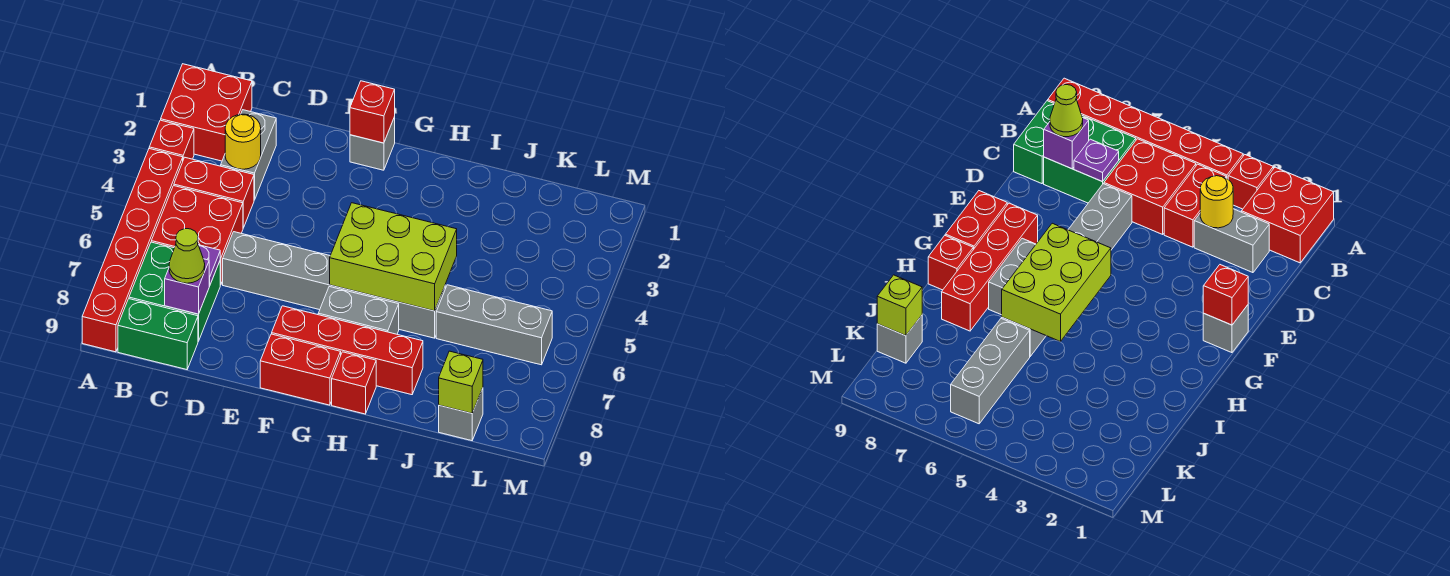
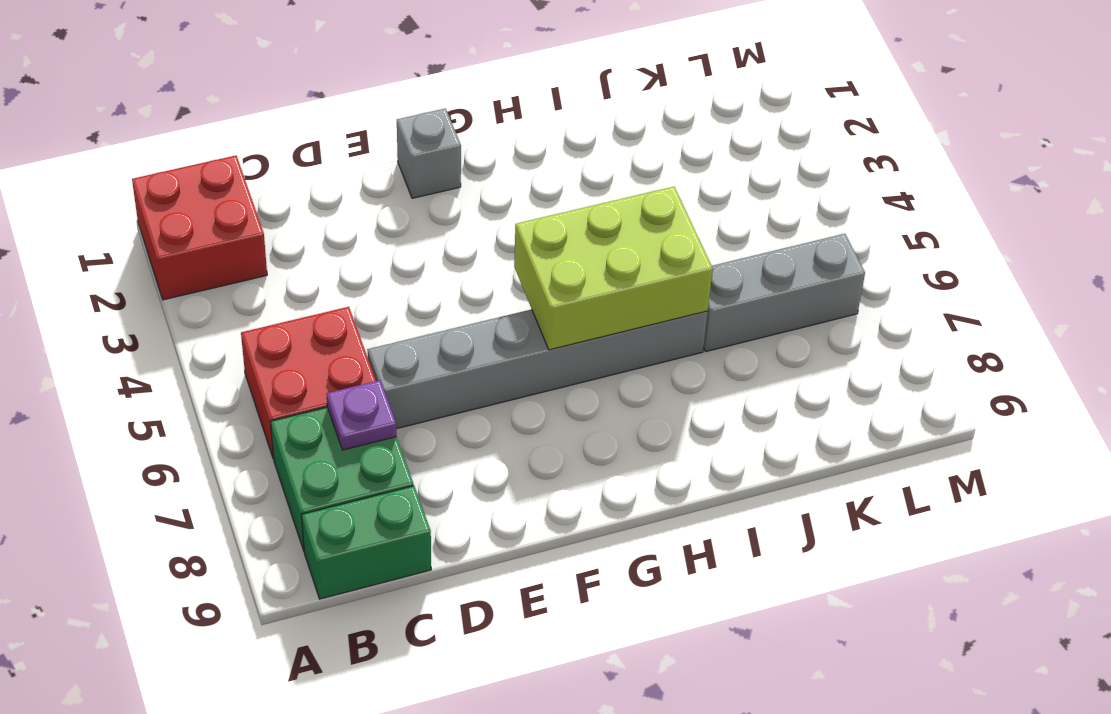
none -> red brick A3 level 1
none -> red brick A4:A9 level 1
none -> red brick B4:C4 level 1

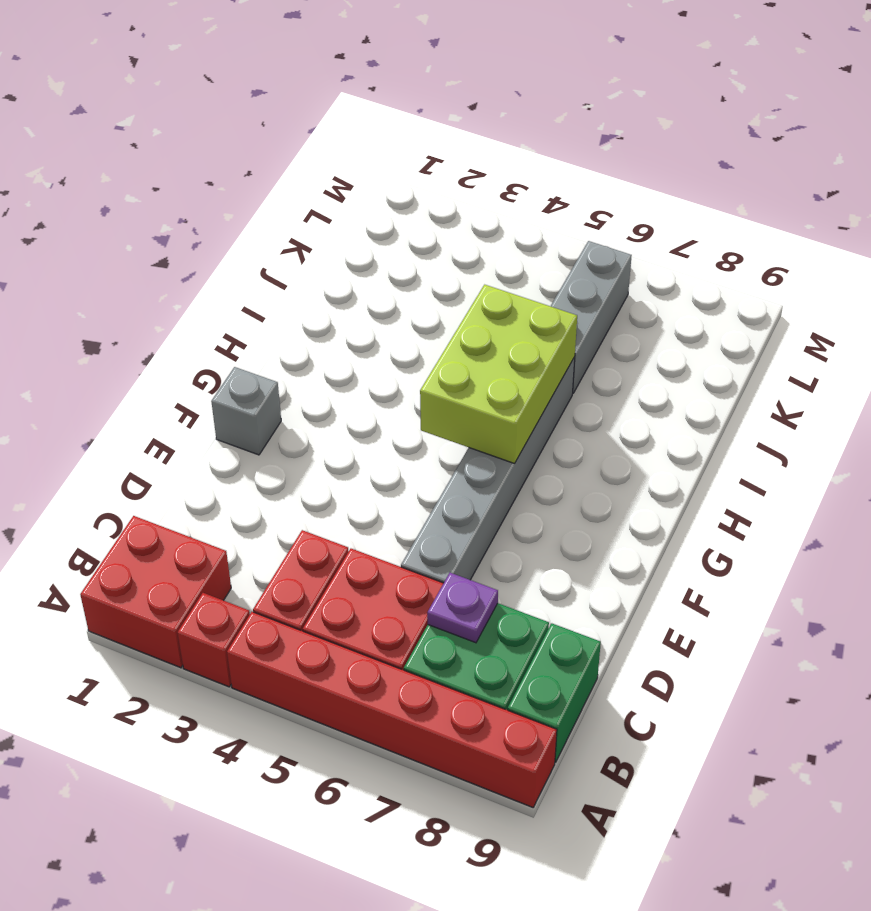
none -> grey brick C2:C3 level 1
none -> red brick F8:I8 level 1
none -> red brick F9:G9 level 1

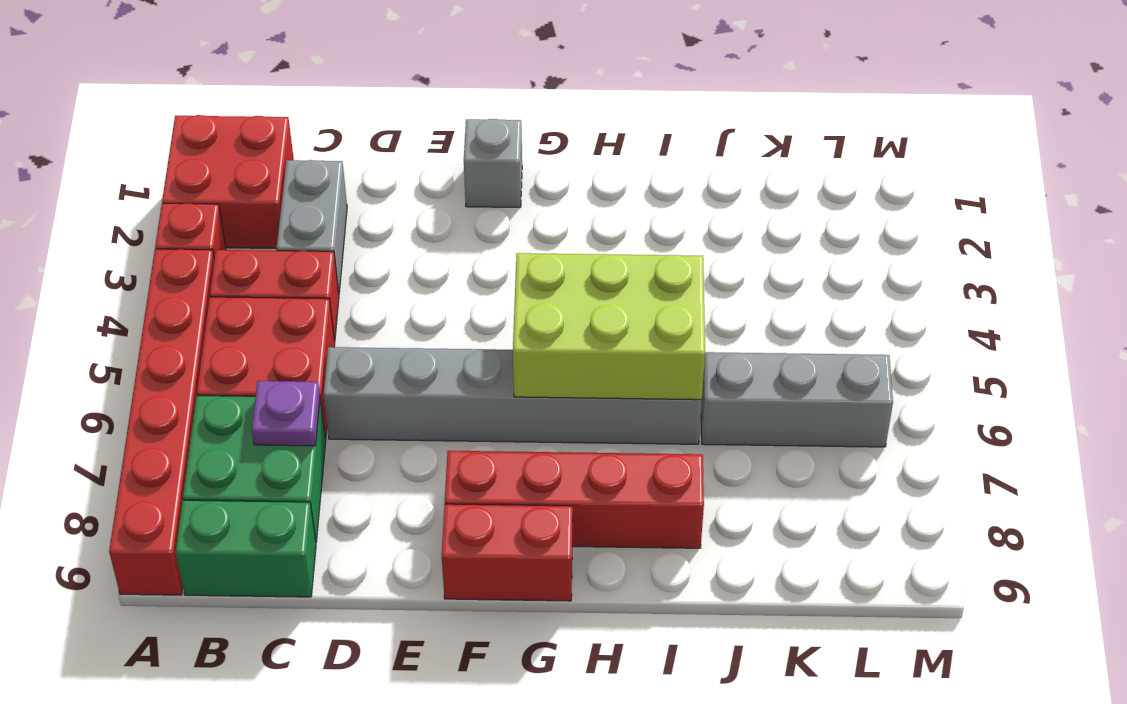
none -> grey brick G7:H7 level 1
none -> red brick H9 level 1
none -> grey brick K9 level 1

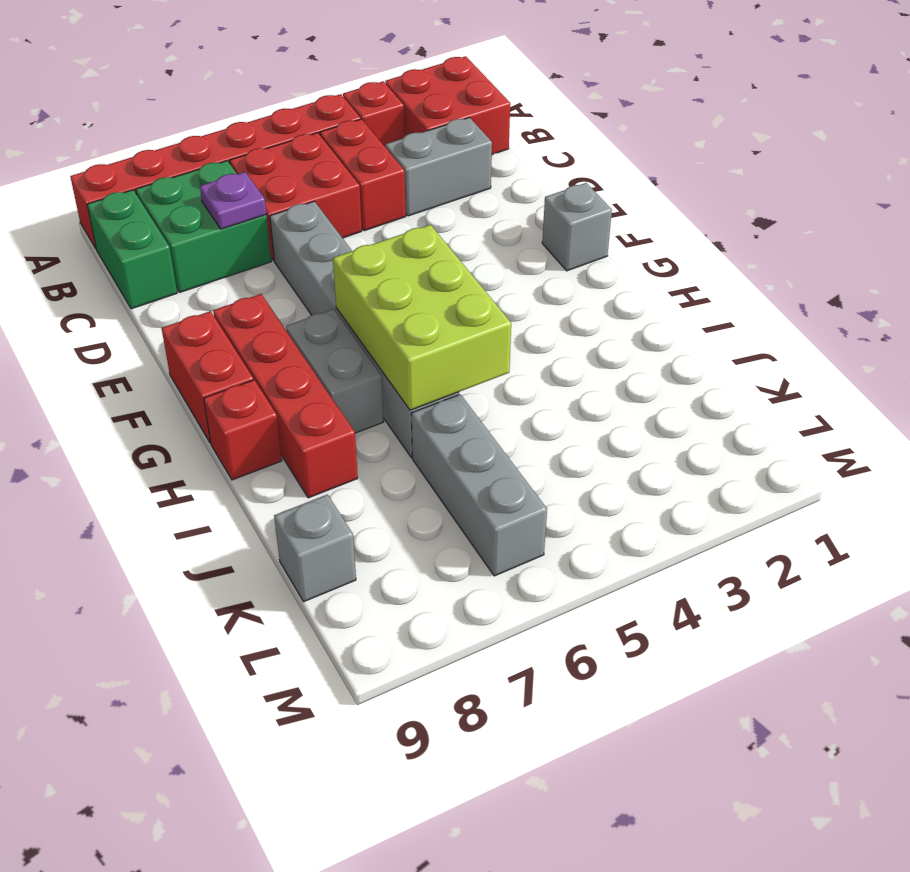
none -> yellow round brick C3 level 2
none -> purple brick C8 level 2
none -> red brick F1 level 2

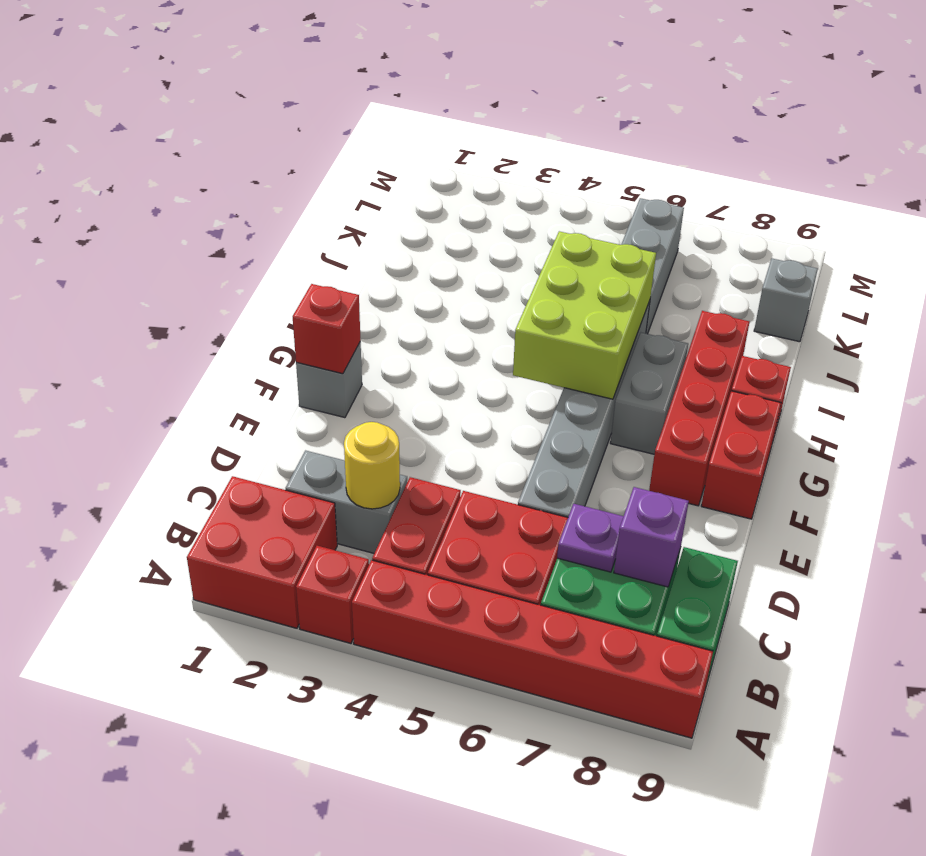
none -> lime brick K9 level 2
none -> lime cone C8 level 3

